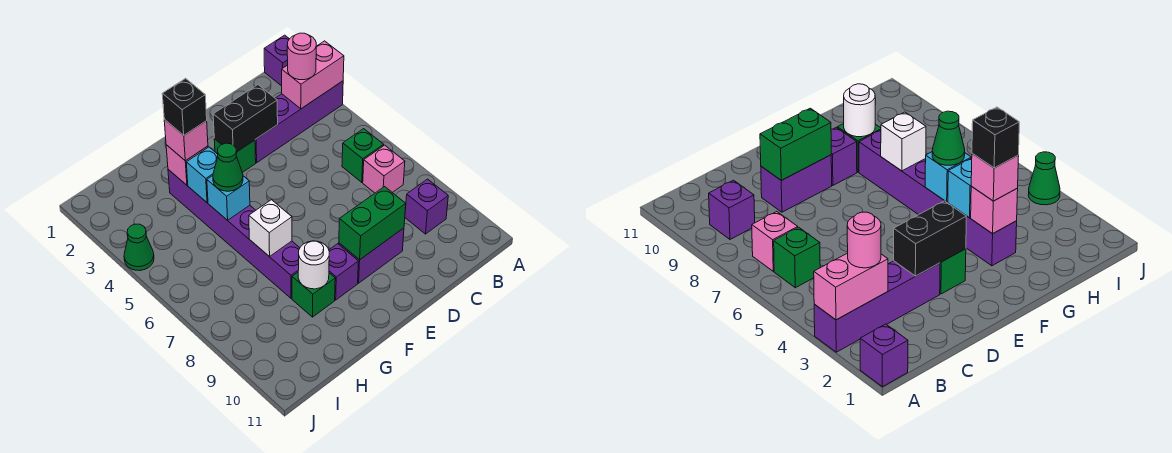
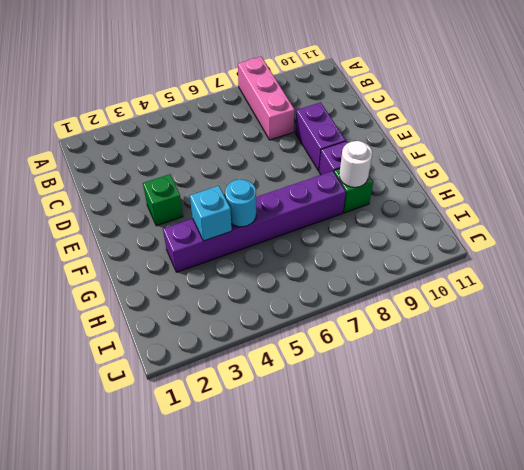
pink brick A8:C8 level 1 -> none
cyan round brick G5 level 2 -> cyan brick G5 level 2
none -> purple brick A1 level 1
none -> purple brick A3:D3 level 1
none -> green brick B6 level 1

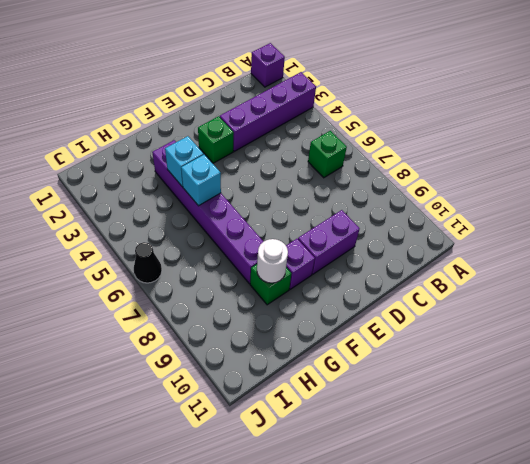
black cone J6 level 1 -> none
none -> pink brick B7 level 1
none -> purple brick B9 level 1
none -> green cone J4 level 1

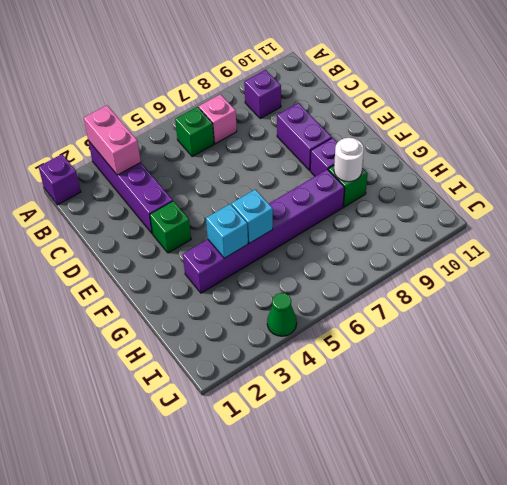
none -> black brick D3:E3 level 2
none -> green brick D9:E9 level 2
none -> pink brick G3 level 2

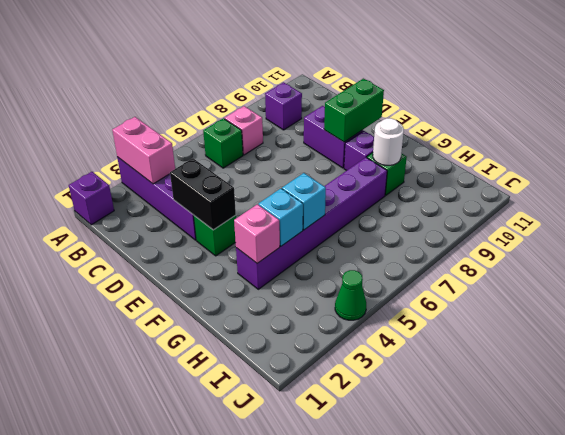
green brick E9:E10 level 2 -> green brick D9:E9 level 2
none -> white brick G7 level 2
none -> pink round brick B3 level 3
none -> pink brick G3 level 3

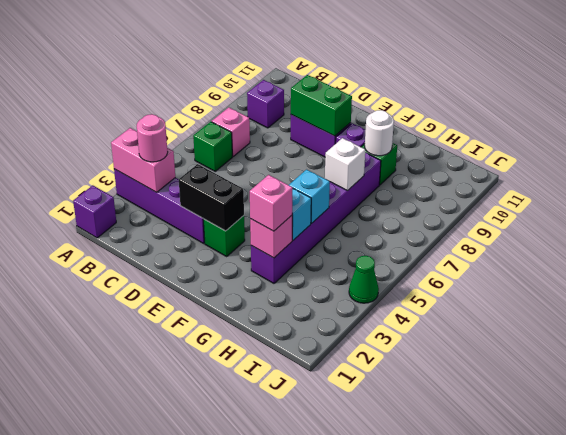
none -> green cone G5 level 3
none -> black brick G3 level 4

